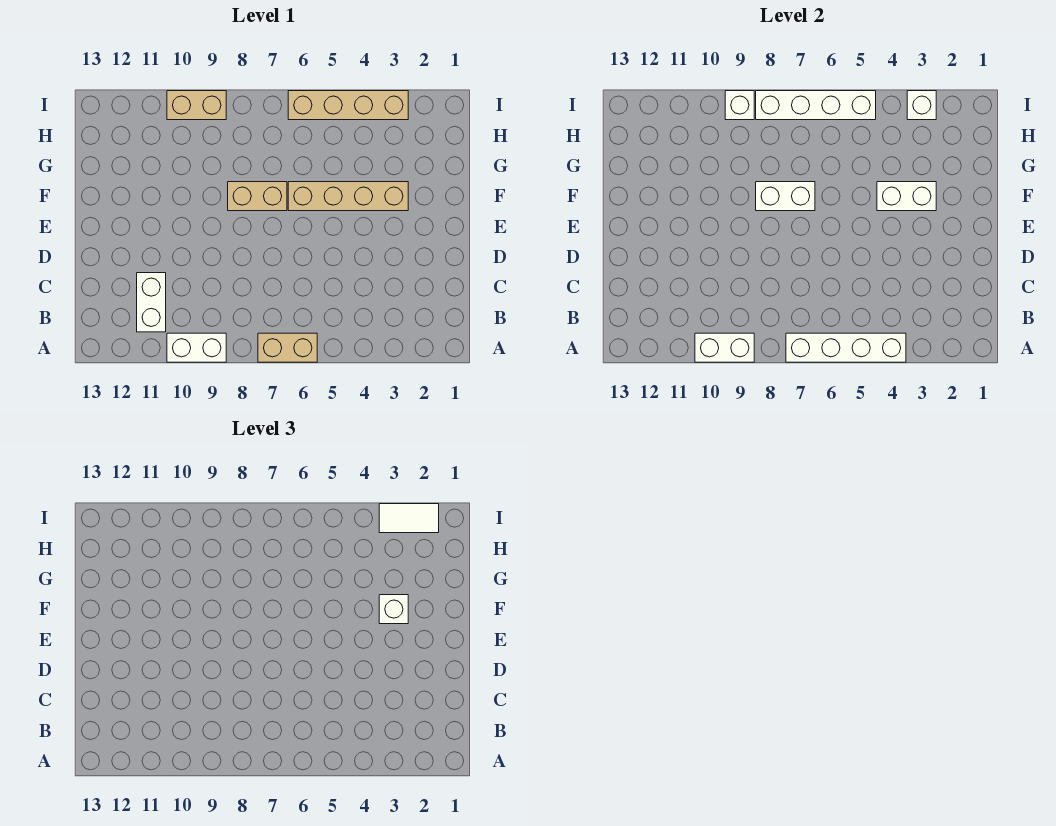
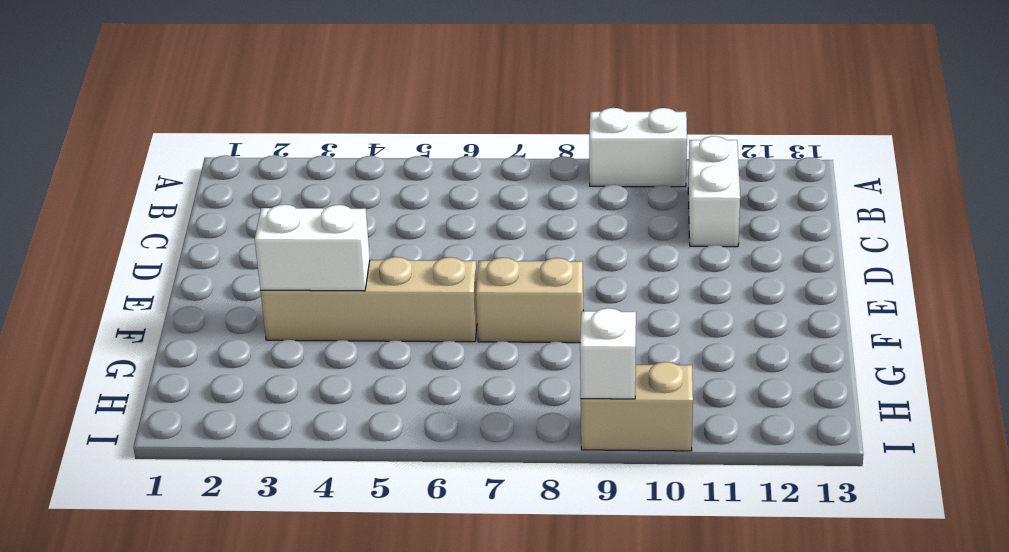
none -> tan brick A6:A7 level 1
none -> tan brick I3:I6 level 1
none -> white brick A4:A7 level 2

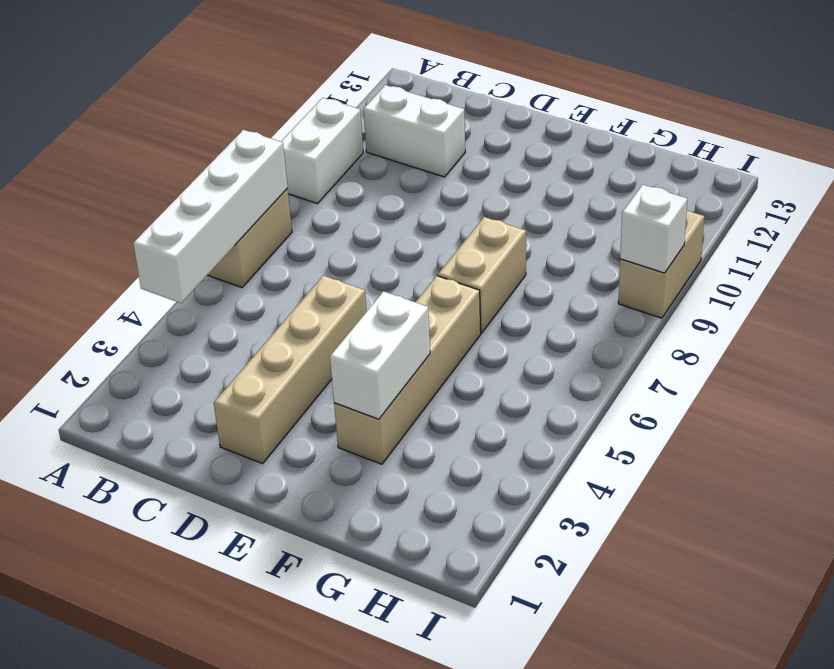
tan brick D2:D5 level 1 -> tan brick I3:I6 level 1
none -> white brick A9:A10 level 2
none -> white brick F7:F8 level 2
none -> white brick I3 level 2

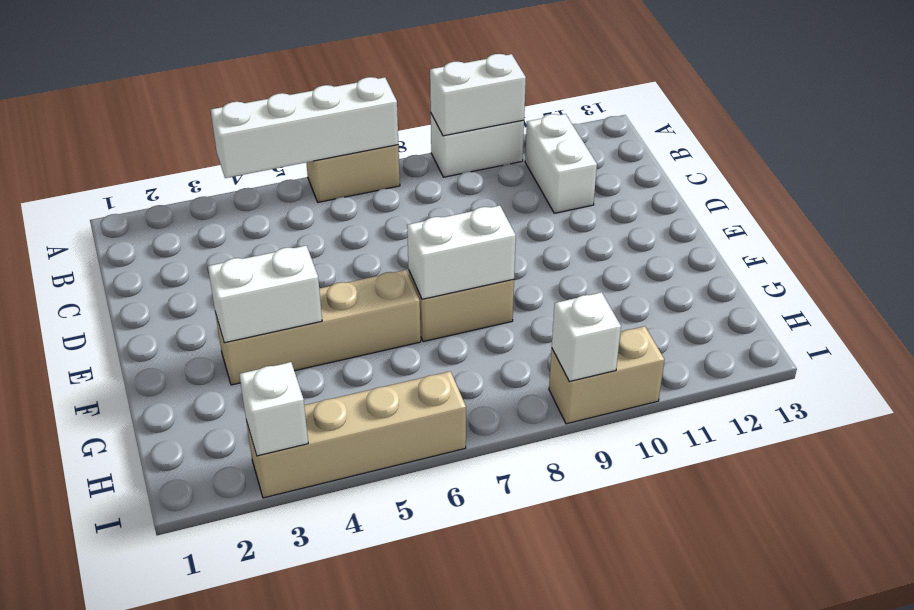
none -> white brick I5:I8 level 2
none -> white brick F3 level 3
none -> white tile I2:I3 level 3

